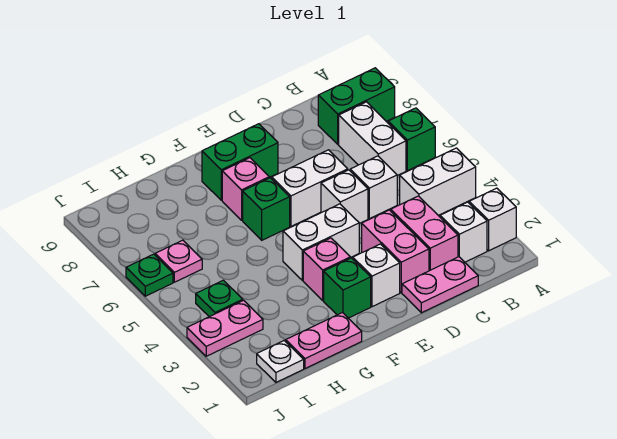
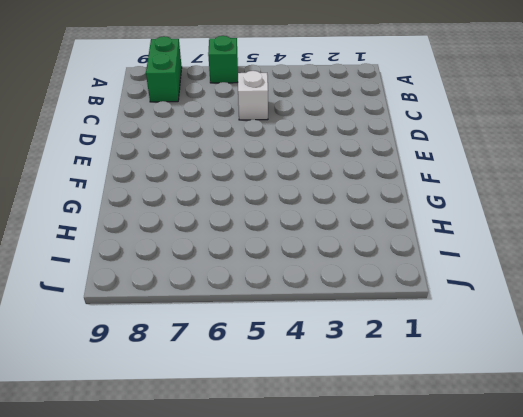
none -> white brick A2 level 1
none -> white brick A4:B4 level 1
none -> white brick B2 level 1

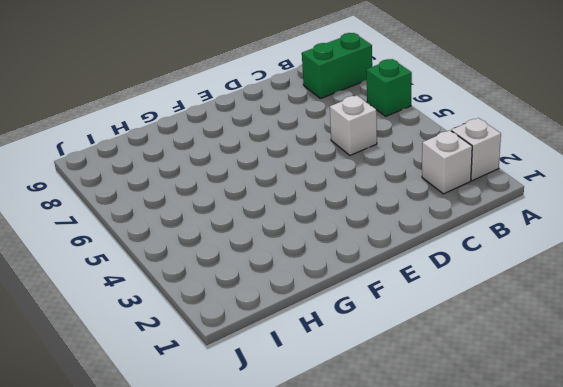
none -> white brick A4:B4 level 1
none -> white brick B6:B7 level 1
none -> pink plate C1:D1 level 1

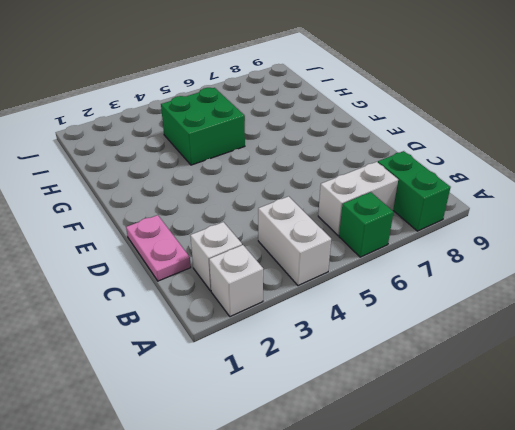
green brick G4:H5 level 1 -> none
none -> pink brick C2:C3 level 1
none -> white brick C5 level 1
none -> pink brick D2:D3 level 1

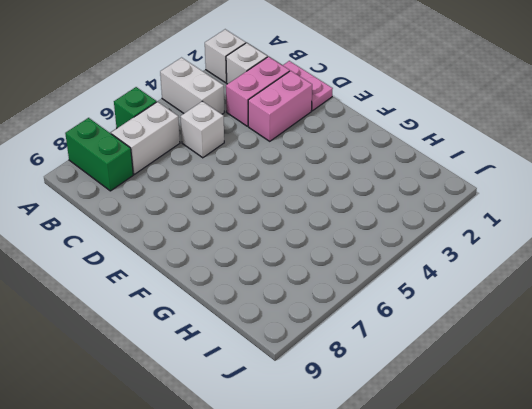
none -> white brick D5 level 1
none -> white brick D6:E6 level 1
none -> white brick E2 level 1

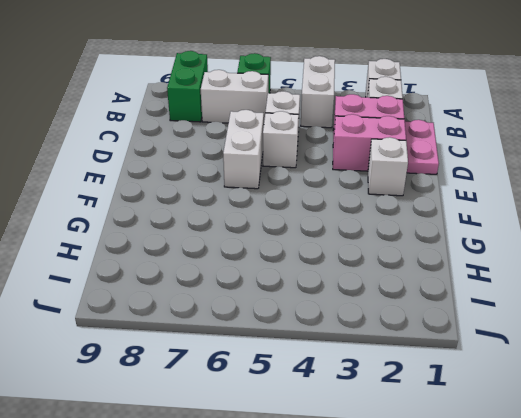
none -> white brick E4:F4 level 1
none -> green brick E8:F8 level 1
none -> green brick F2 level 1

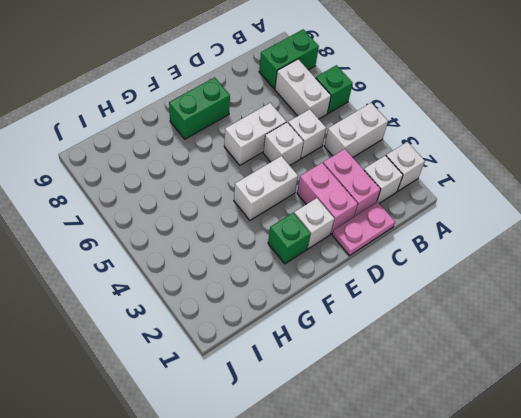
none -> pink brick F3 level 1
none -> green brick F6 level 1
none -> pink brick F7 level 1

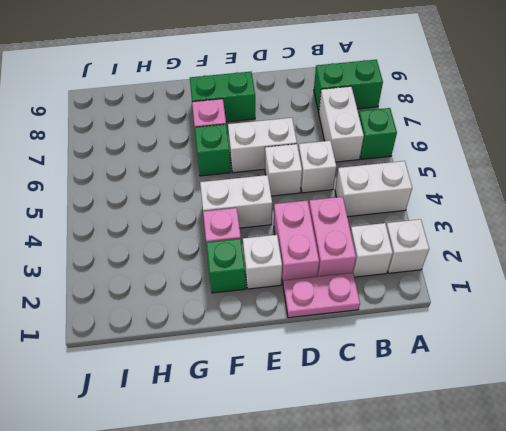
none -> pink plate G1:H1 level 1
none -> white plate I1 level 1
none -> pink plate I3:J3 level 1

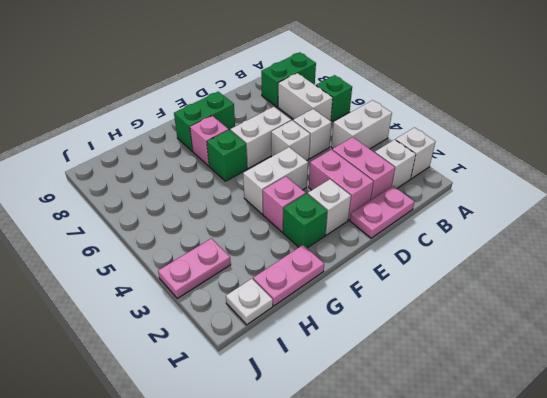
none -> green plate I4 level 1
none -> pink plate I6 level 1
none -> green plate J6 level 1

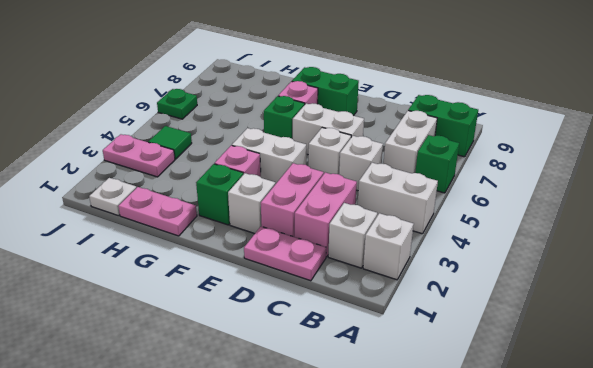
green tile I4 level 1 -> green plate I4 level 1
none -> pink plate I6 level 1

